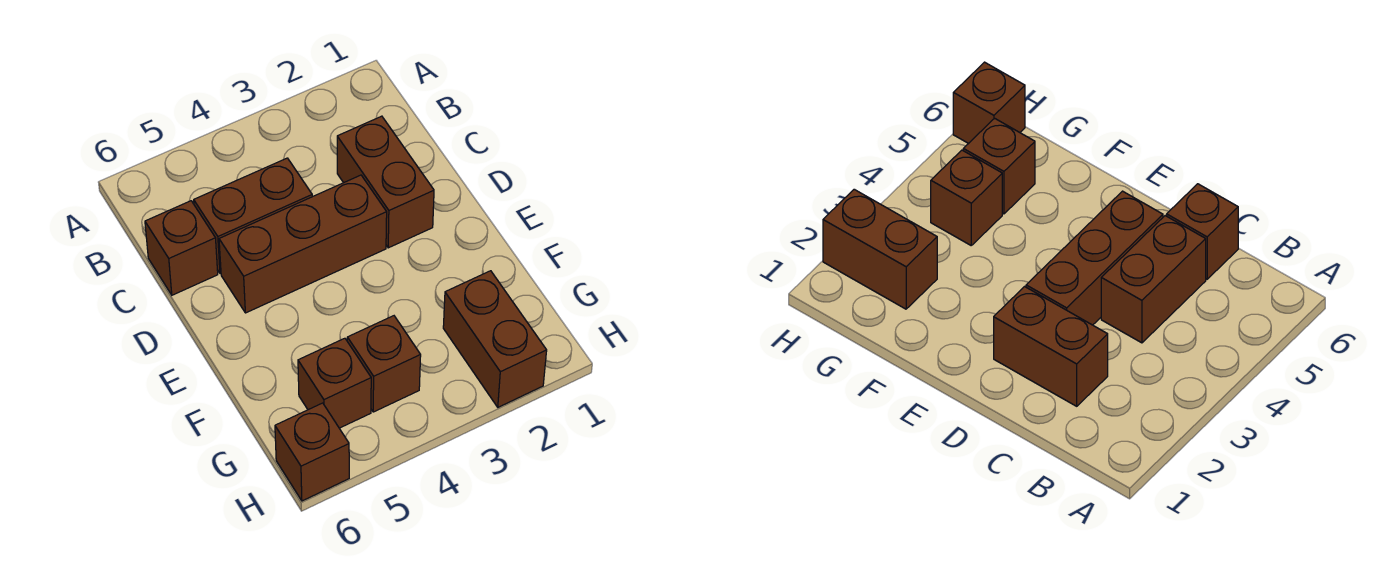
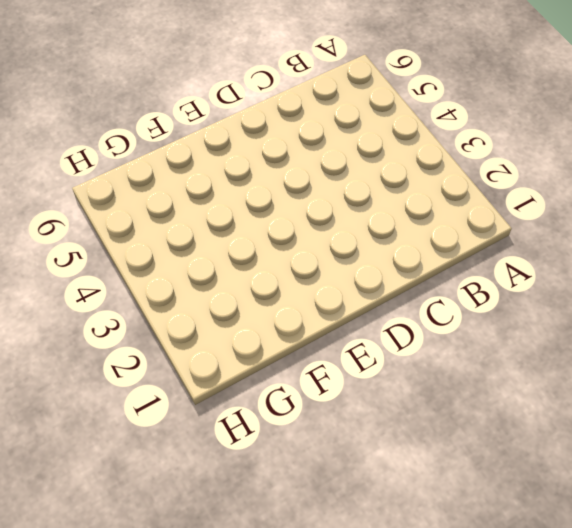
none -> brown brick C2:D2 level 1
none -> brown brick C4:C5 level 1

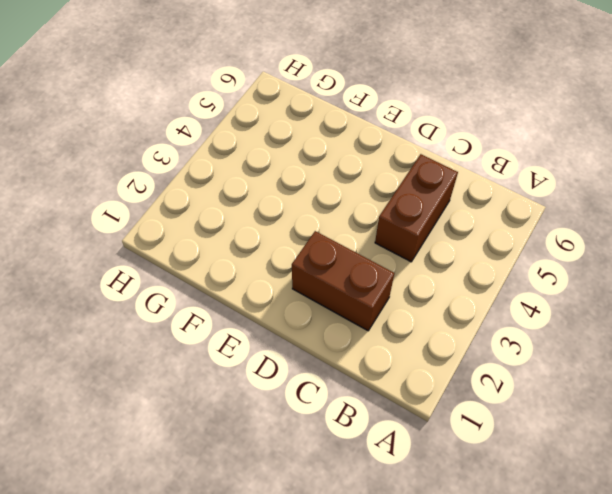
none -> brown brick C6 level 1
none -> brown brick D3:D5 level 1

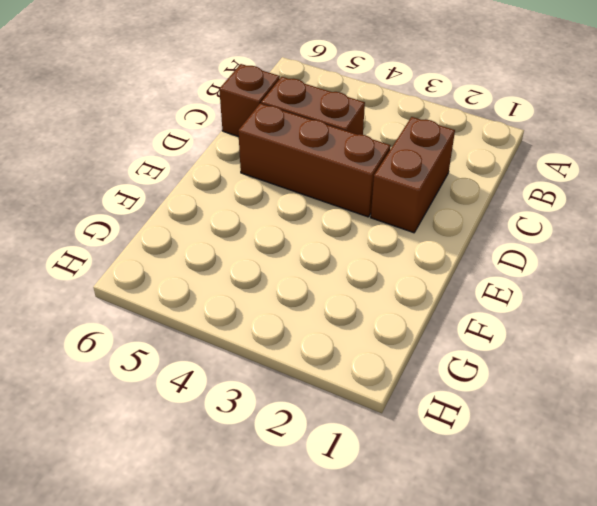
none -> brown brick G2:H2 level 1
none -> brown brick G4 level 1

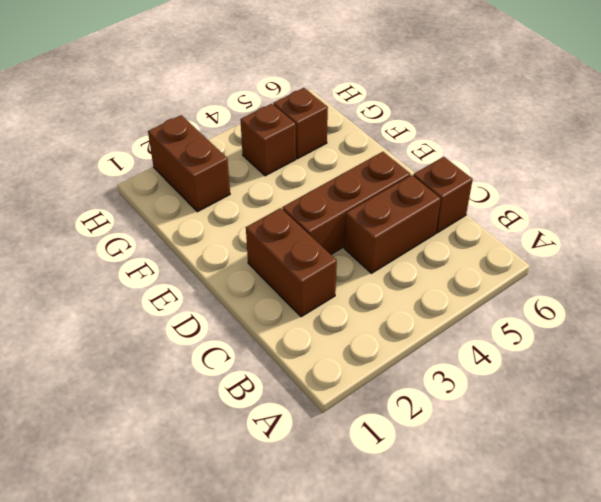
none -> brown brick H6 level 1

